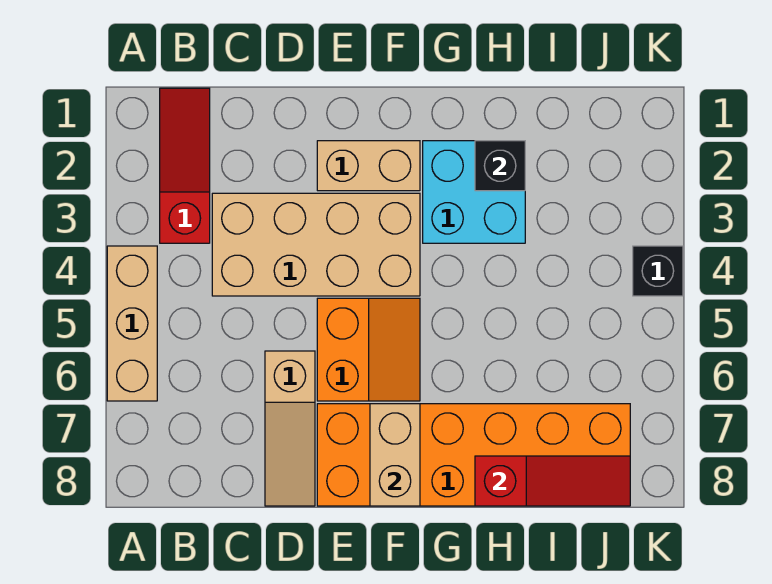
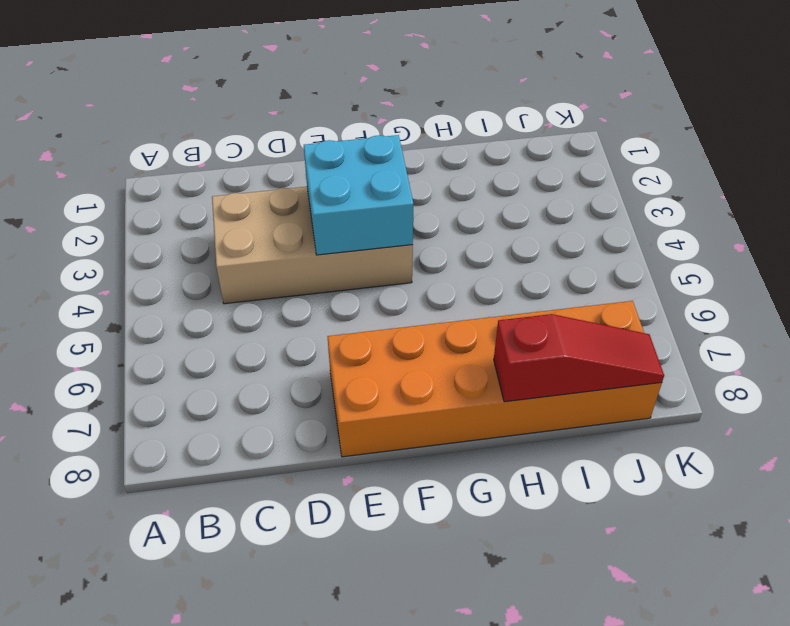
cyan brick E3:F4 level 2 -> cyan brick G2:H3 level 1
none -> tan brick A4:A6 level 1
none -> red slope B1:B3 level 1 top 3
none -> tan slope D6:D8 level 1 top 6

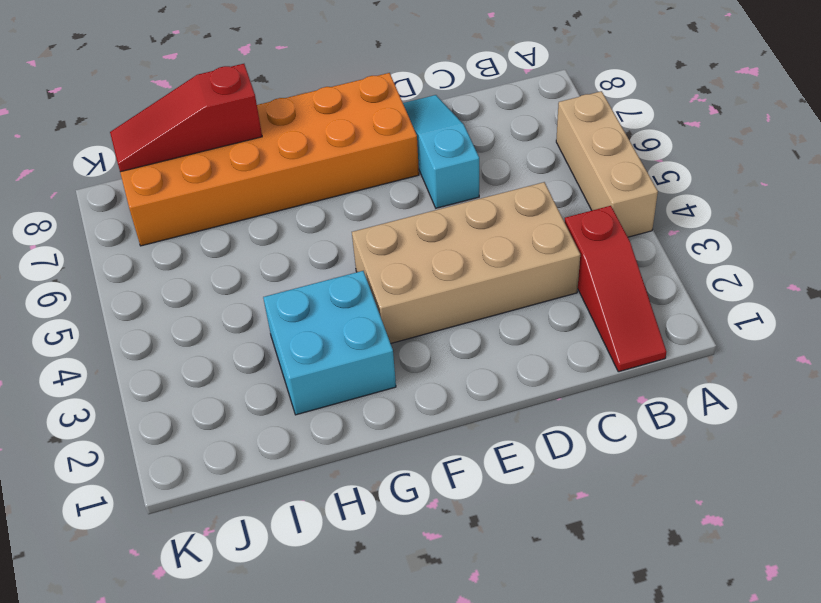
cyan slope D6:D8 level 1 top 6 -> tan slope D6:D8 level 1 top 6
none -> tan brick E2:F2 level 1
none -> orange slope E5:F6 level 1 top E
none -> black brick K4 level 1

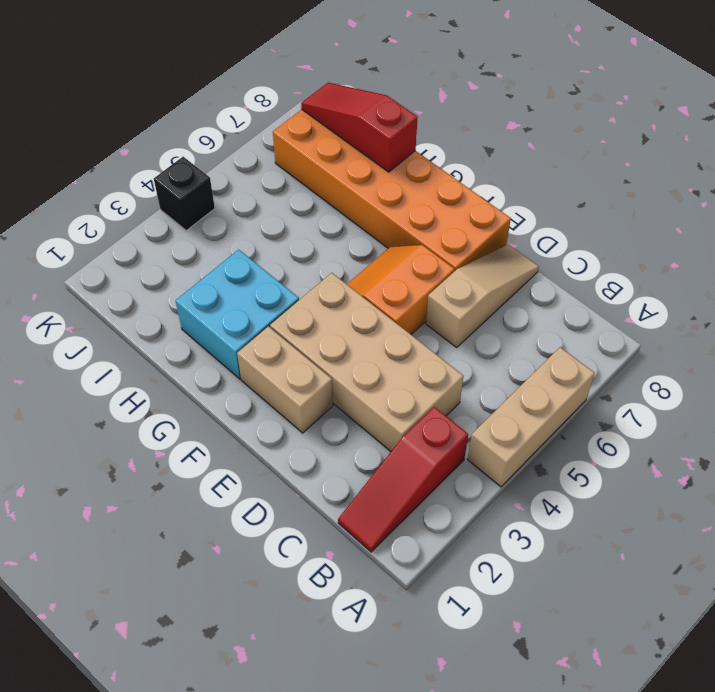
none -> tan brick F7:F8 level 2
none -> black brick H2 level 2

